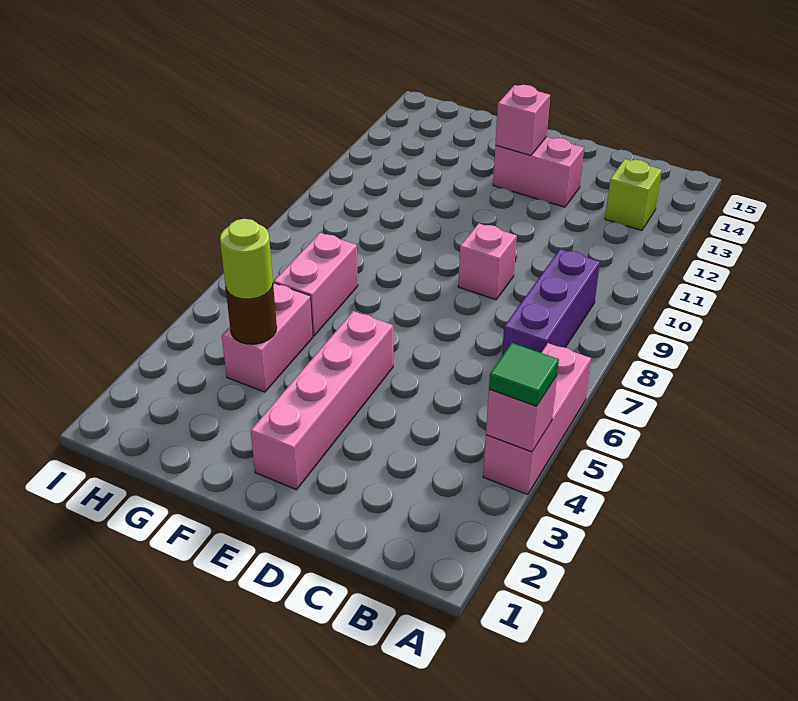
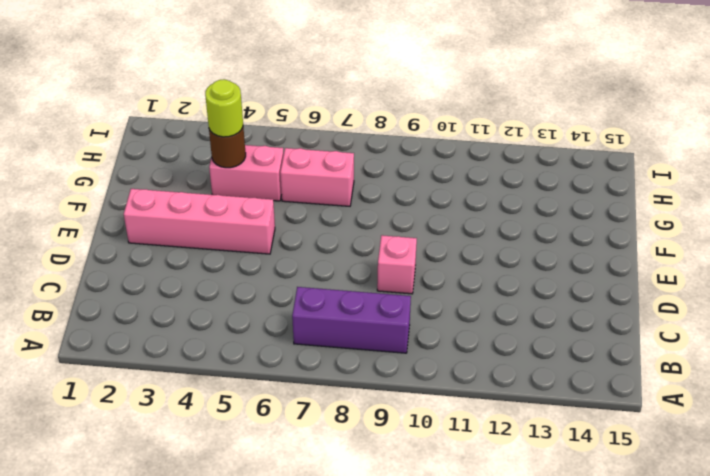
none -> pink brick A4:A6 level 1
none -> lime brick B13 level 1
none -> pink brick D13:E13 level 1

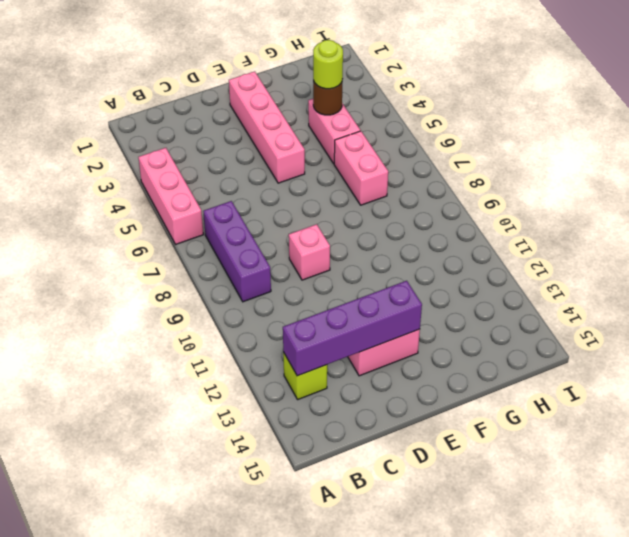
purple brick B13:E13 level 2 -> pink brick E13 level 2
none -> pink brick A4 level 2
none -> green tile A4 level 3

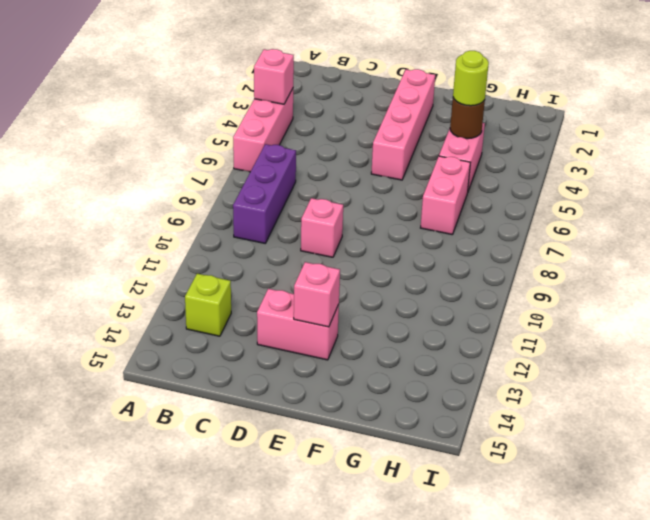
none -> green tile A4 level 3

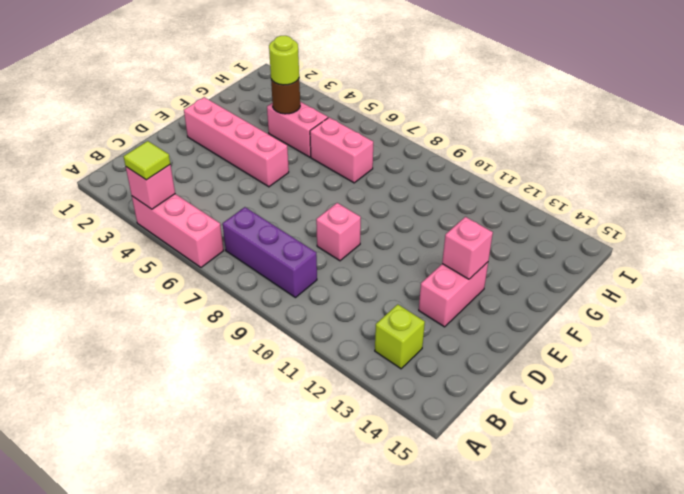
lime tile A4 level 3 -> green tile A4 level 3

